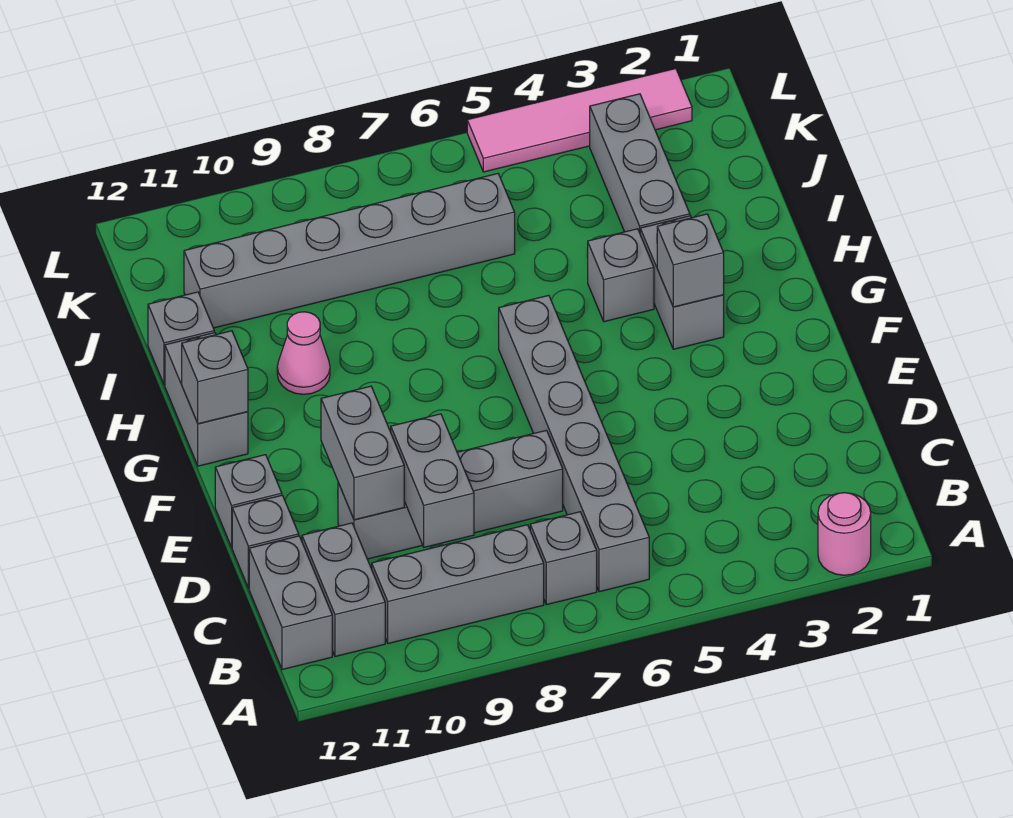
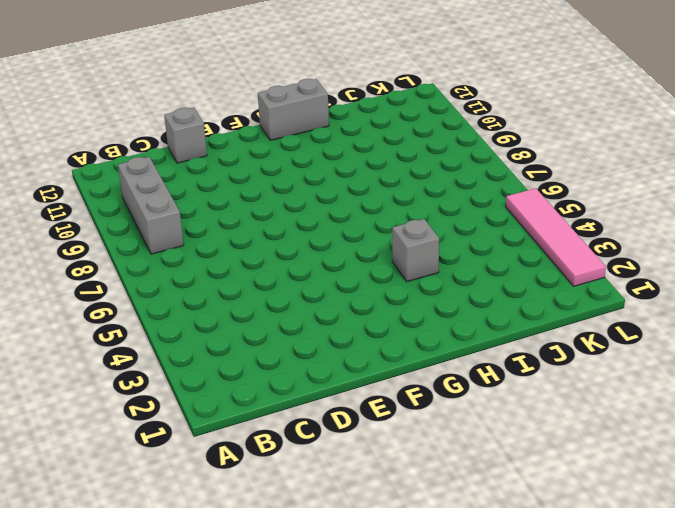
none -> pink round brick A2 level 1
none -> grey brick B6:G6 level 1
none -> grey brick B7 level 1

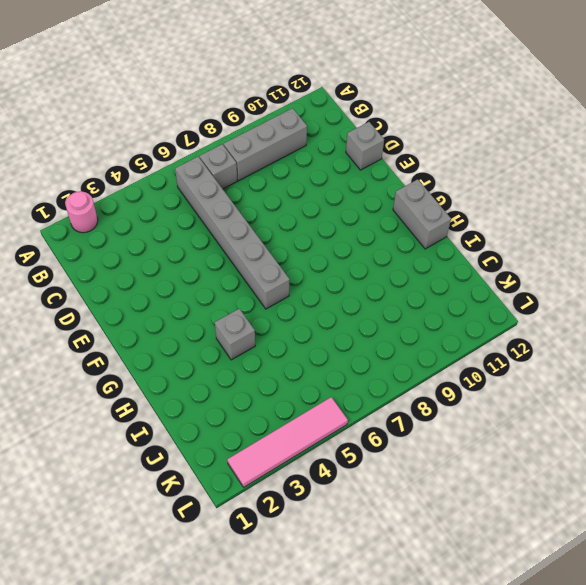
none -> grey brick B11:C11 level 1
none -> grey brick B12:C12 level 1
none -> grey brick D7:D10 level 1

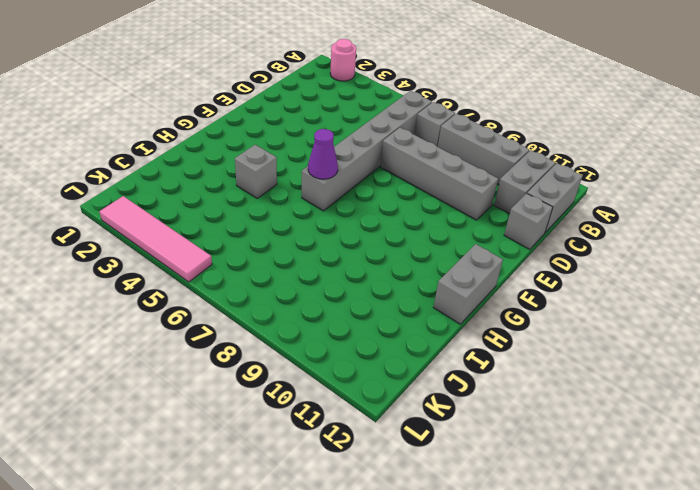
purple cone G6 level 2 -> none
none -> grey brick E12 level 1
none -> grey brick G3:H3 level 1
none -> pink cone H10 level 1

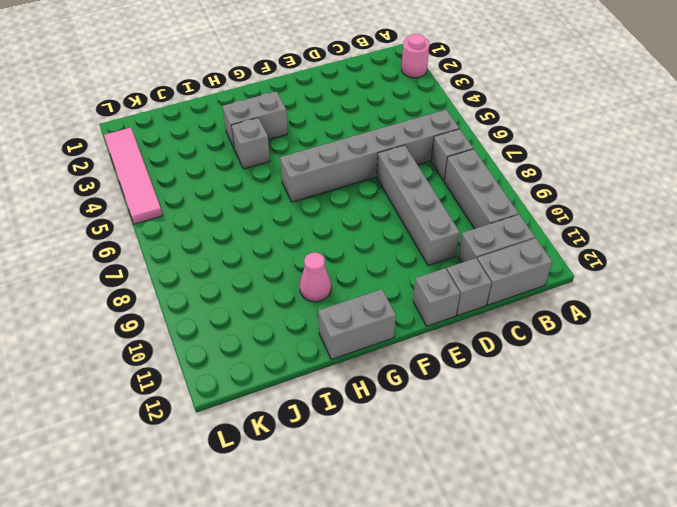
none -> grey brick I3:K3 level 1
none -> grey brick I12 level 1
none -> grey brick J6:J11 level 1

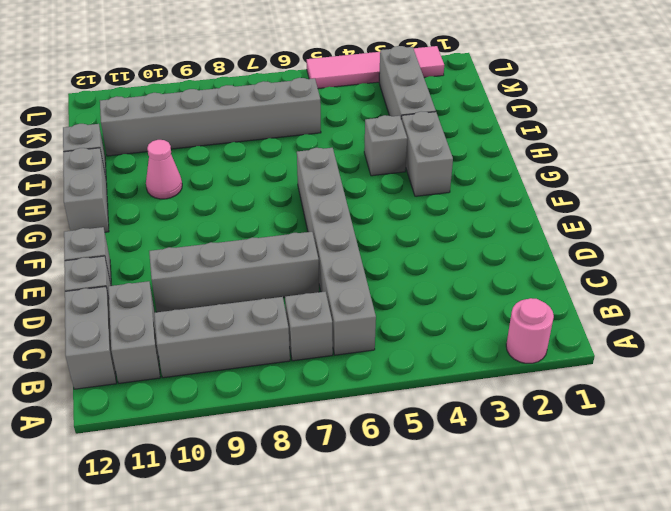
none -> grey brick C9:D9 level 2
none -> grey brick D10:E10 level 2
none -> grey brick G3 level 2

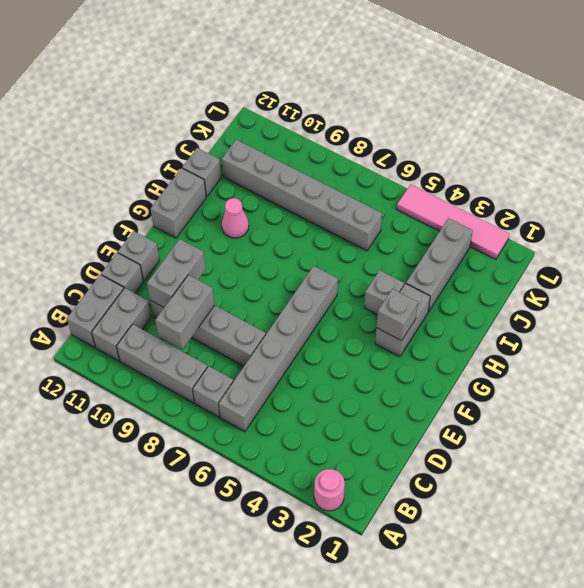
none -> grey brick G12 level 2

